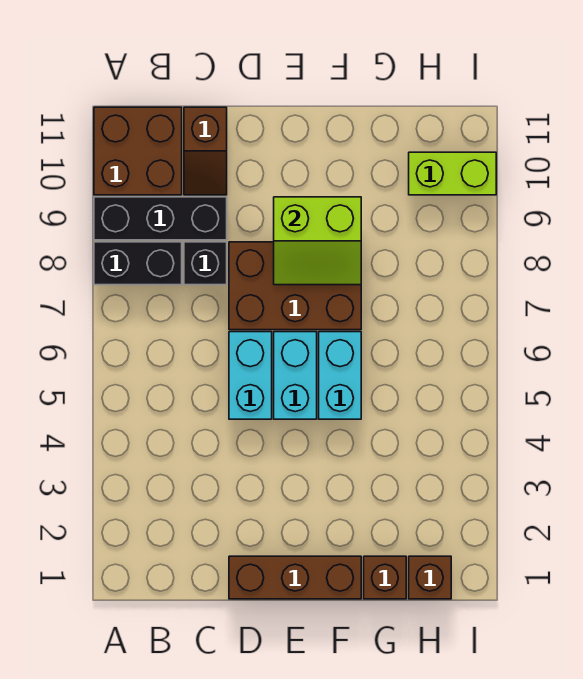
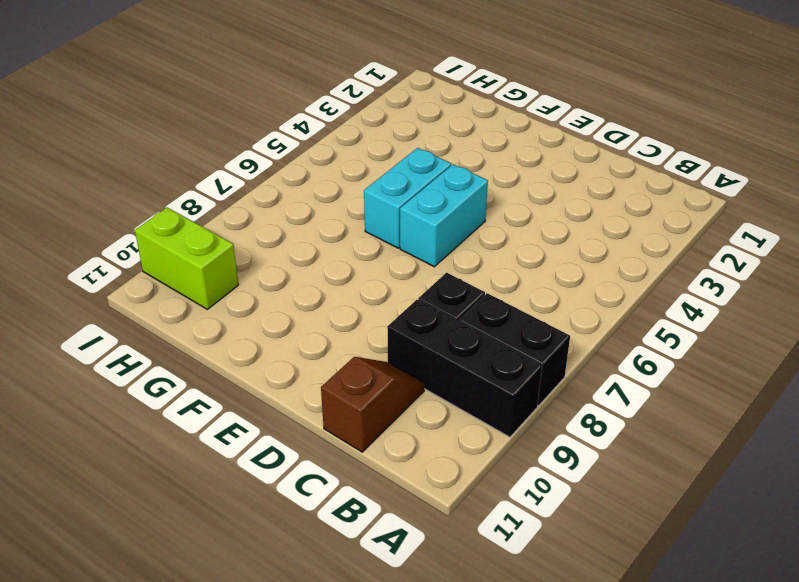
none -> brown brick A10:B11 level 1
none -> brown brick D1:F1 level 1
none -> cyan brick D5:D6 level 1

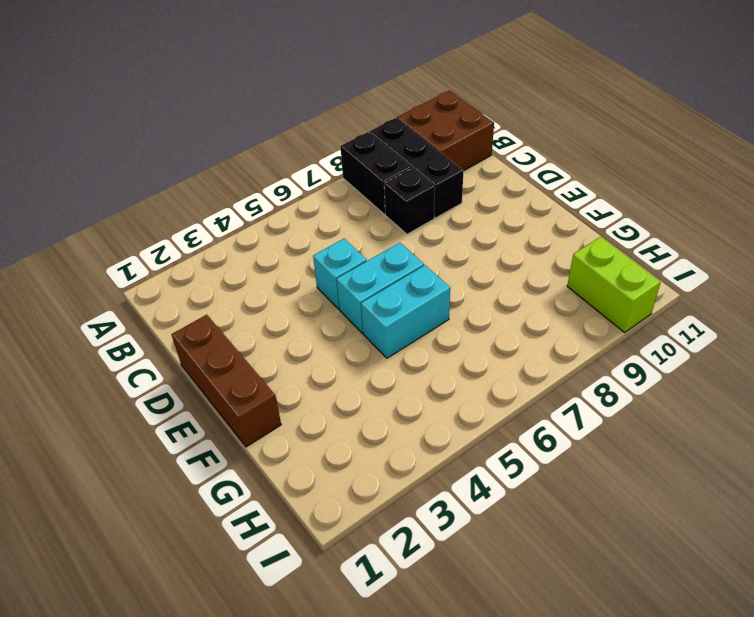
cyan brick D5 level 1 -> cyan brick D5:D6 level 1
none -> brown slope C10:C11 level 1 top 11
none -> brown brick D7:F8 level 1
none -> brown brick G1 level 1

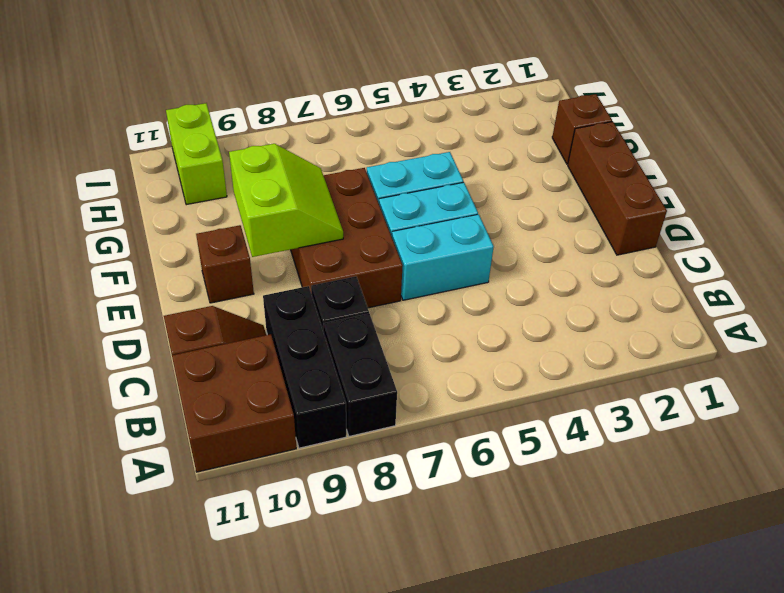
brown brick E10 level 1 -> brown brick H1 level 1

